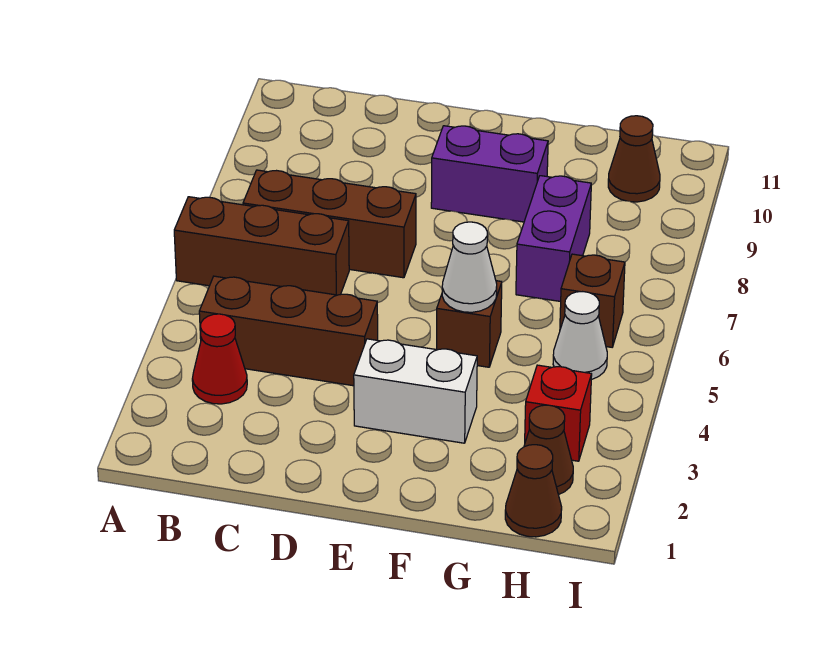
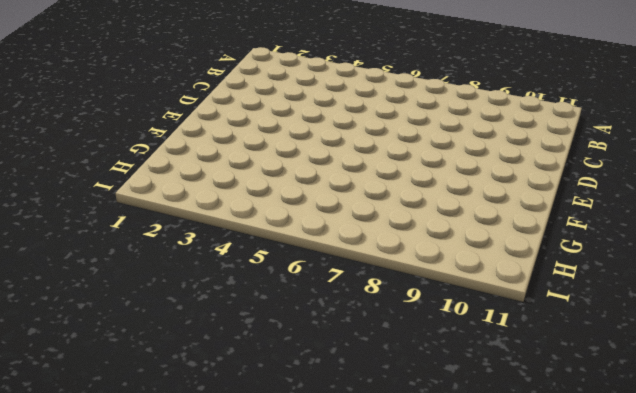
none -> brown brick A6:C6 level 1
none -> red cone B3 level 1
none -> brown brick B4:D4 level 1

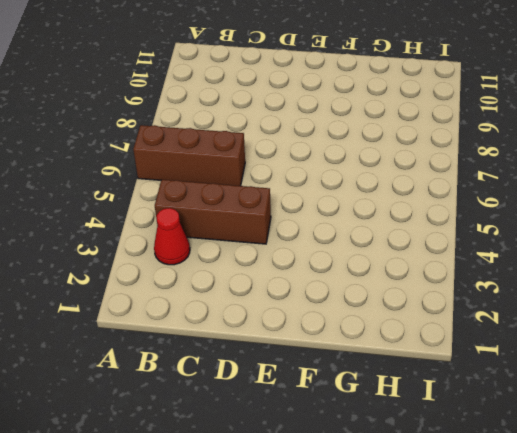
none -> brown brick B7:D7 level 1
none -> white brick E3:F3 level 1
none -> purple brick E9:F9 level 1

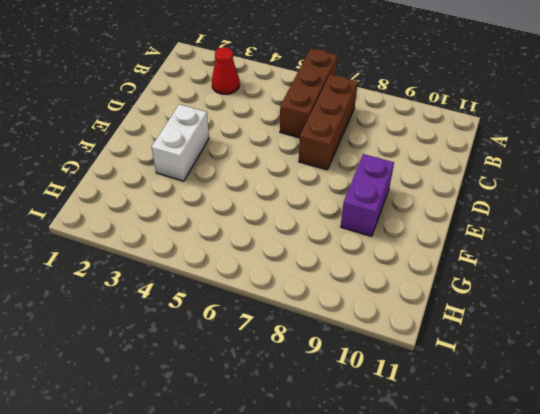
none -> brown brick B4:D4 level 1
none -> brown brick F5 level 1
none -> purple brick G7:G8 level 1

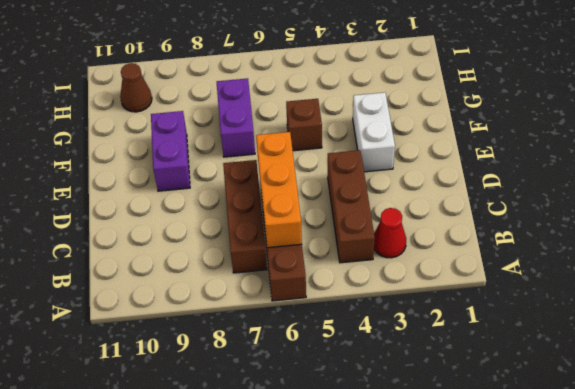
orange brick B6:D6 level 2 -> none
purple brick F7:G7 level 1 -> purple brick G7:G8 level 1
none -> brown cone H1 level 1
none -> brown cone H2 level 1
none -> red brick H3 level 1

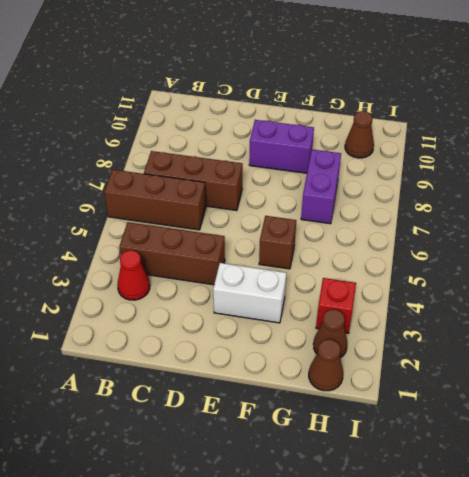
none -> white cone H5 level 1
none -> brown brick H6 level 1
none -> white cone F5 level 2

